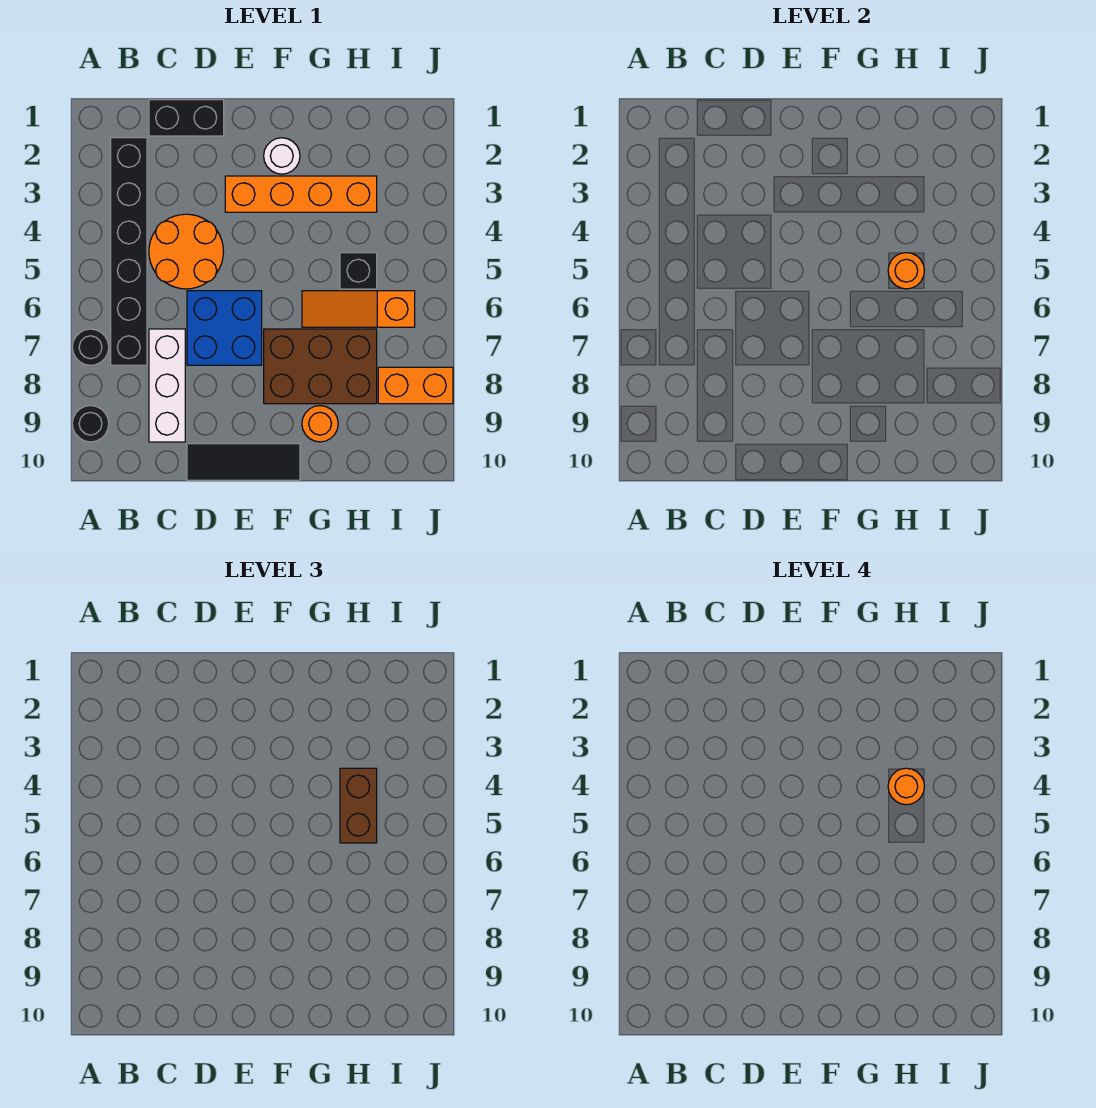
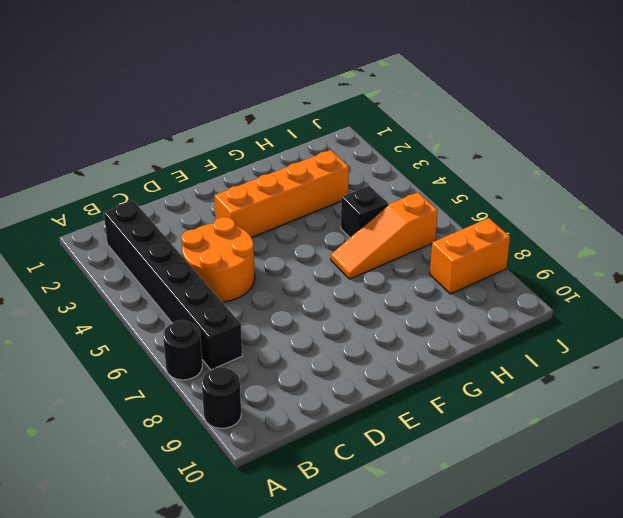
none -> black brick C1:D1 level 1
none -> white brick C7:C9 level 1
none -> blue brick D6:E7 level 1

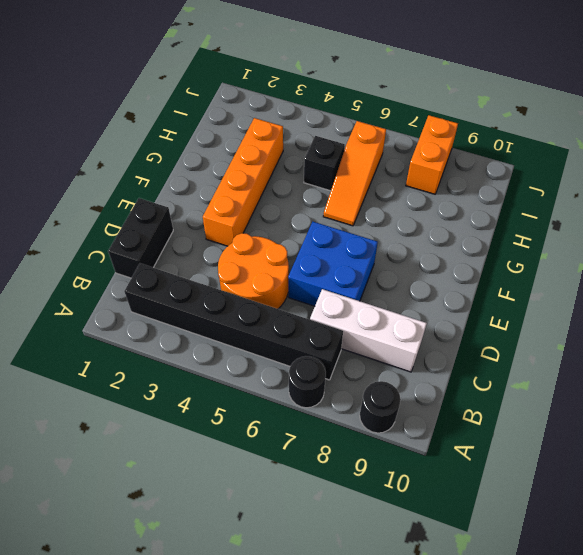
none -> black tile D10:F10 level 1
none -> white round brick F2 level 1
none -> brown brick F7:H8 level 1

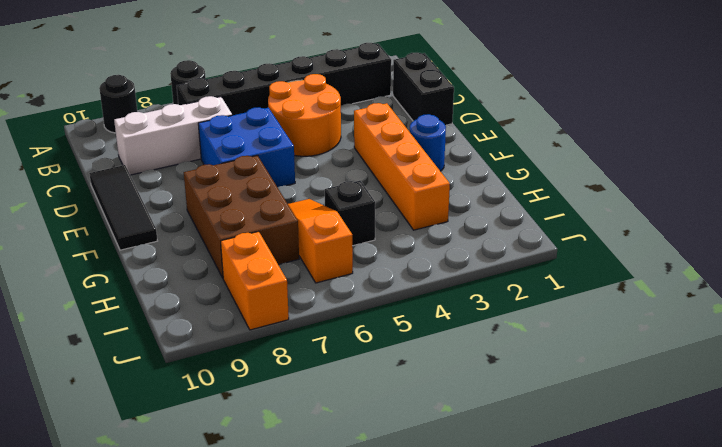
blue round brick F2 level 1 -> white round brick F2 level 1
none -> orange round brick G9 level 1
none -> orange round brick H5 level 2
none -> brown brick H4:H5 level 3

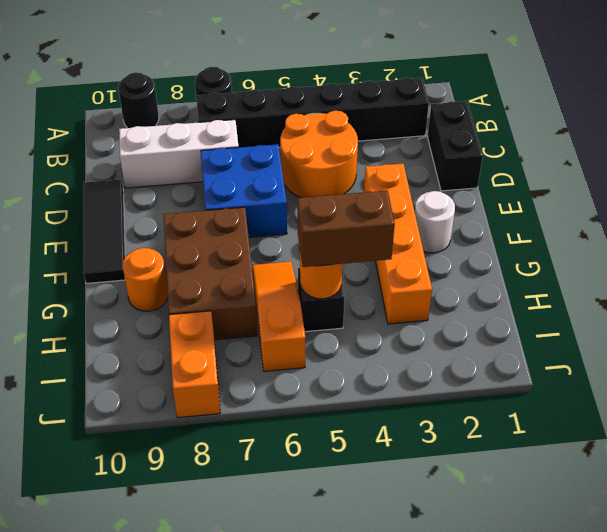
none -> orange round brick H4 level 4

